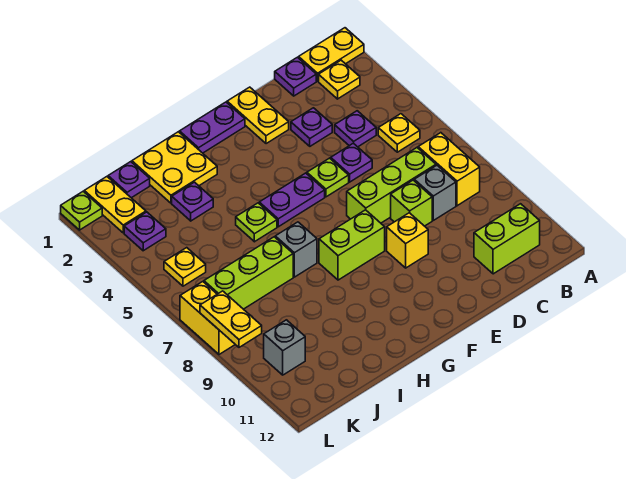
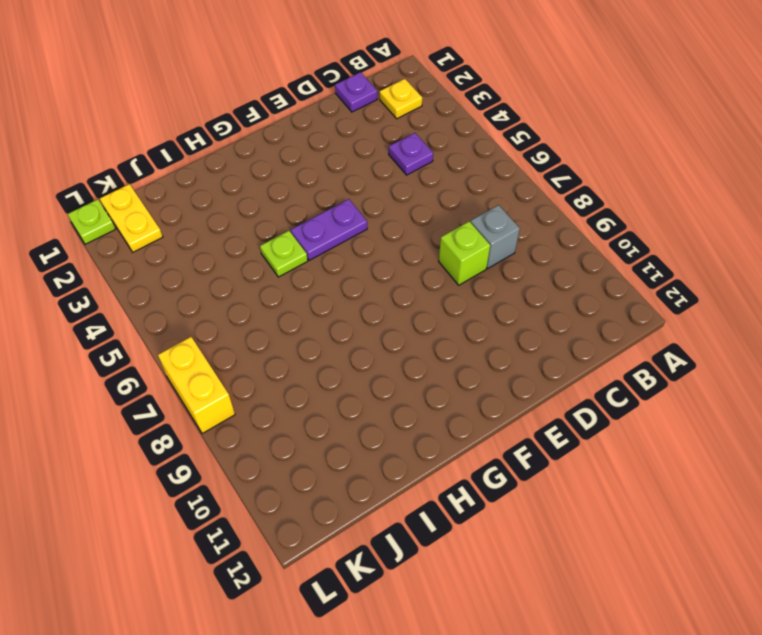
none -> yellow plate A1:B1 level 1
none -> yellow plate B5 level 1
none -> yellow brick B7:B8 level 1
none -> lime brick B11:C11 level 1

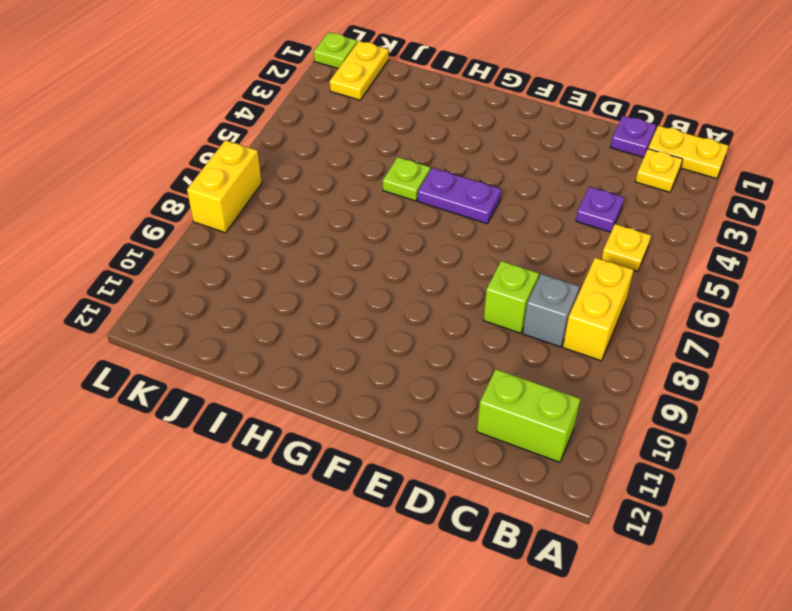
none -> lime brick C7:E7 level 1
none -> purple plate D3 level 1
none -> purple plate D5 level 1
none -> yellow plate E1:E2 level 1

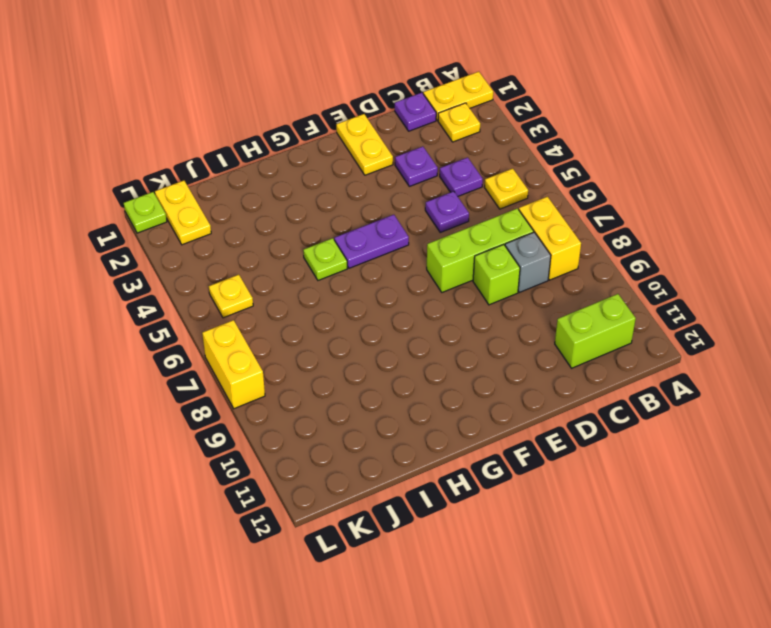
none -> lime plate E5 level 1
none -> yellow brick E9 level 1
none -> purple plate F1:G1 level 1
none -> lime brick F8:G8 level 1

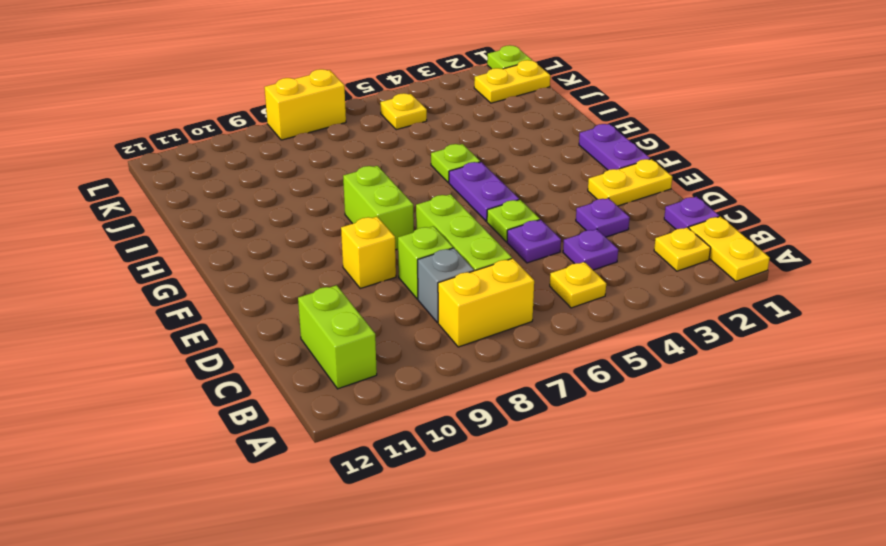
none -> yellow plate H1:I2 level 1
none -> grey brick H7 level 1
none -> purple plate I3 level 1
none -> lime brick I7:K7 level 1

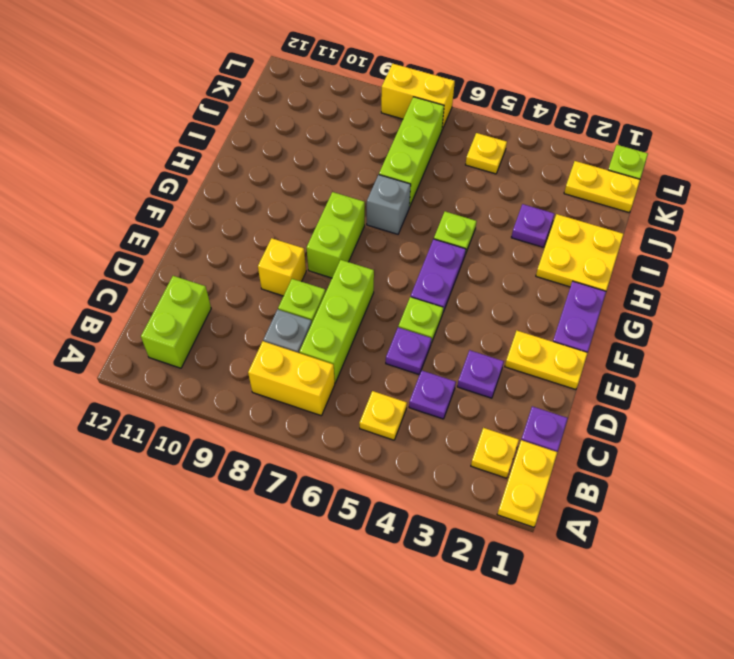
none -> purple plate J1 level 1
none -> purple plate K3 level 1
none -> grey brick K10 level 1
none -> yellow plate L8:L9 level 2

